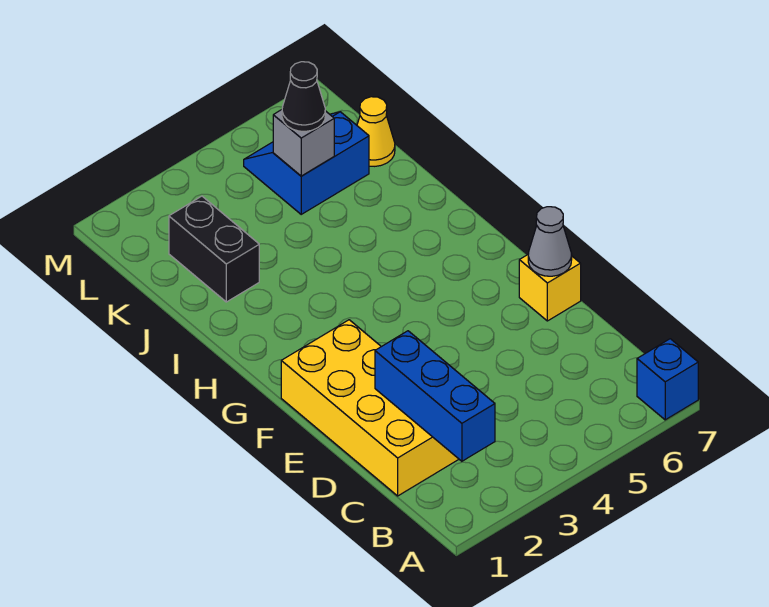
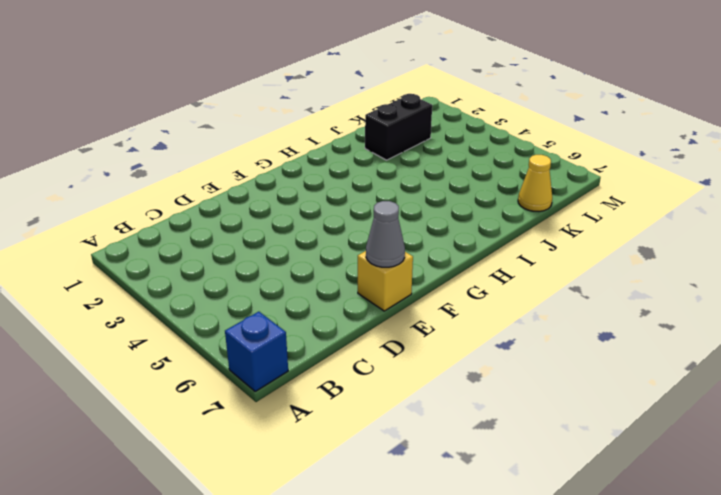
none -> yellow brick C1:F2 level 1
none -> blue slope K5:L6 level 1 top K

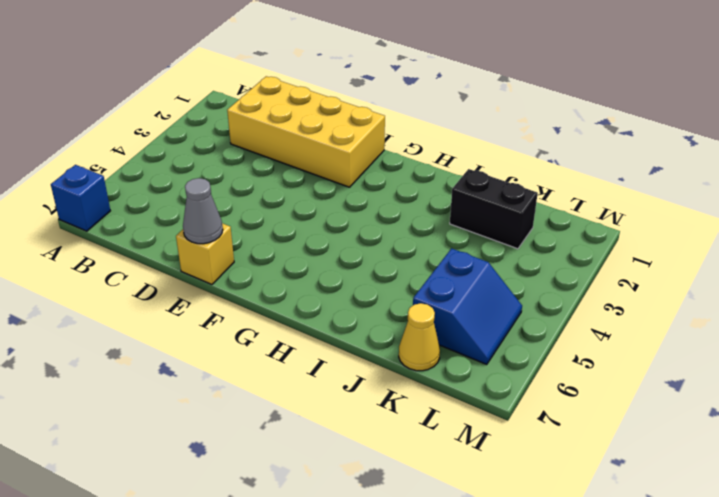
none -> blue brick B2:D2 level 2
none -> grey brick K5 level 2

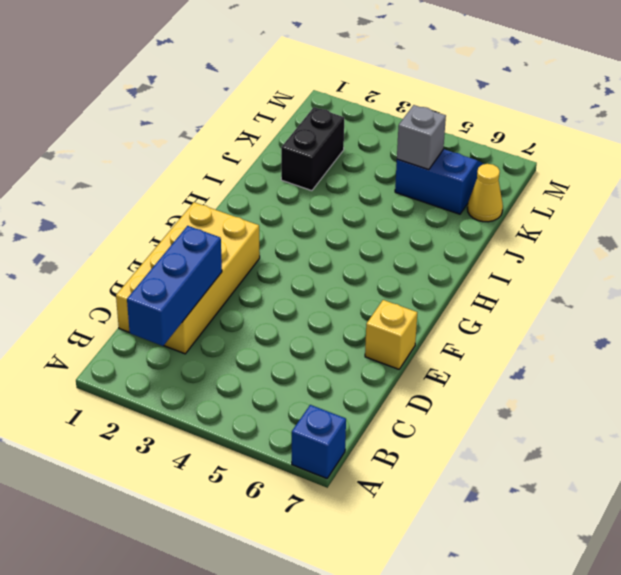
none -> grey cone E7 level 2
none -> black cone K5 level 3

